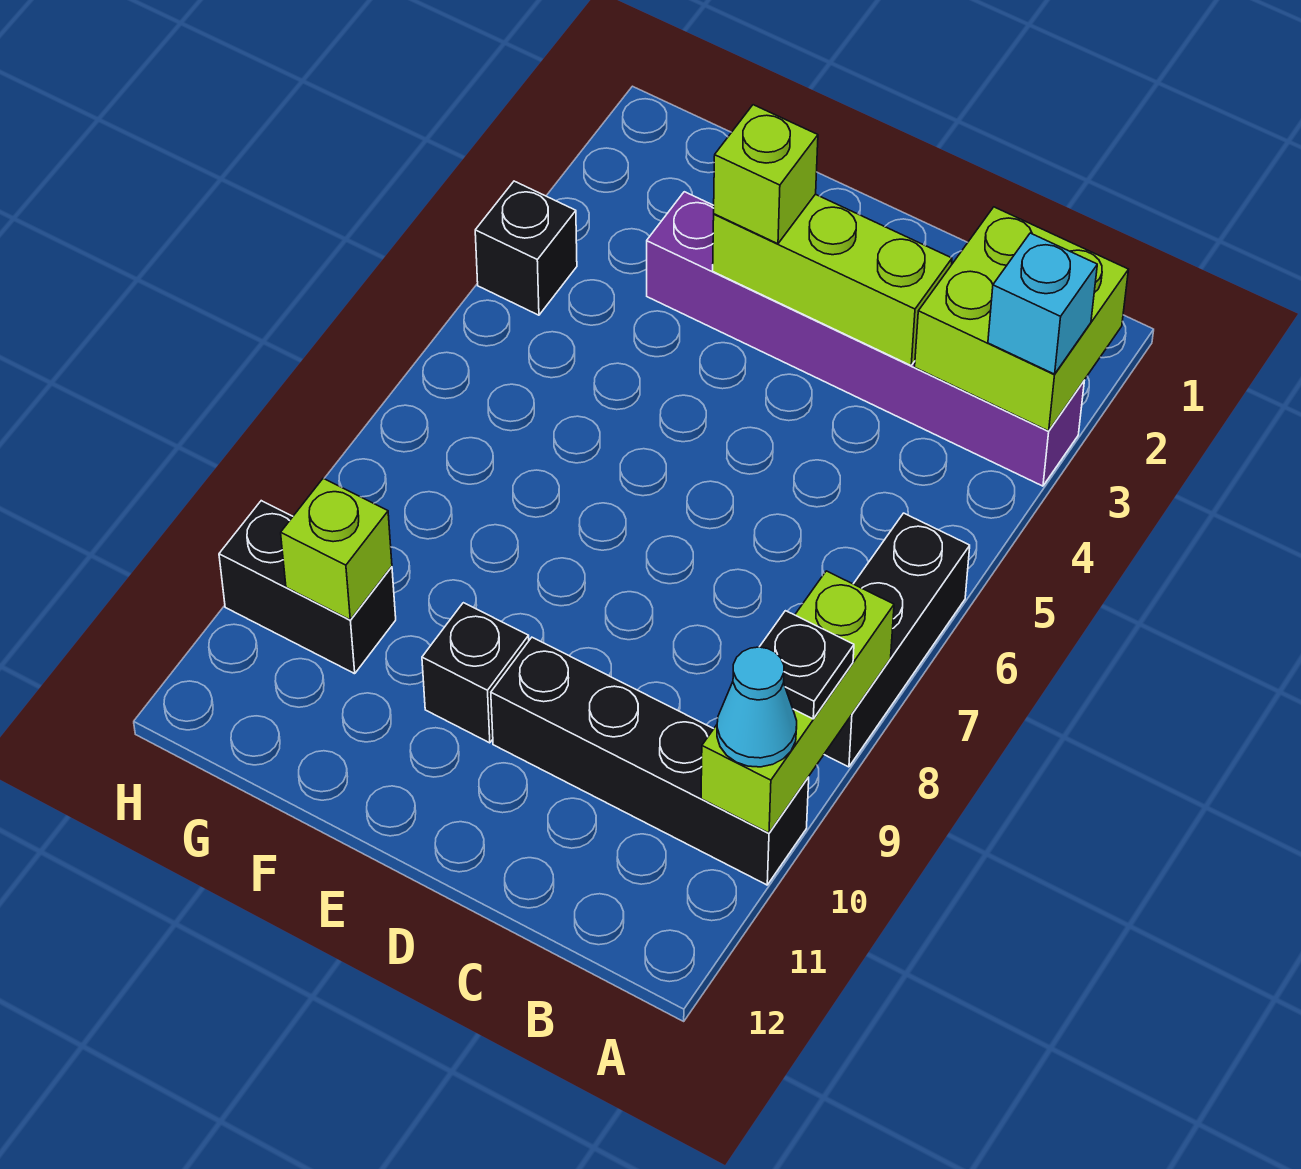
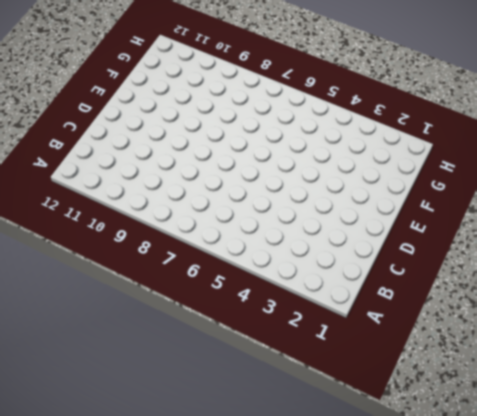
none -> purple brick A3:F3 level 1
none -> black brick A6:A8 level 1
none -> black brick A10:D10 level 1

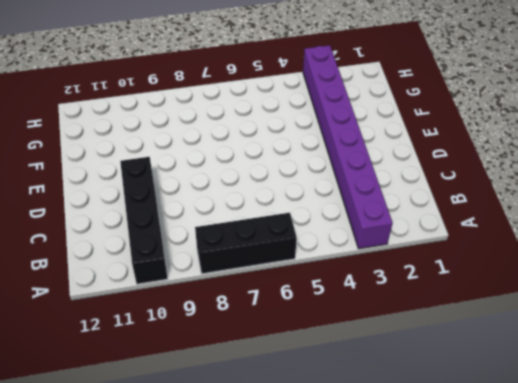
purple brick A3:H3 level 1 -> purple brick A3:F3 level 1
none -> black brick E10 level 1
none -> black brick G10:H10 level 1
none -> black brick H4 level 1

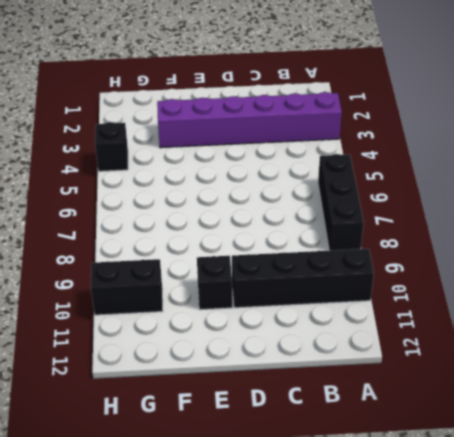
none -> lime brick A2:B3 level 2
none -> lime brick A8:A10 level 2
none -> lime brick C3:E3 level 2

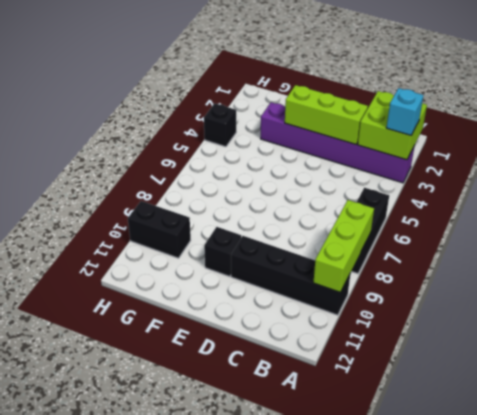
none -> lime brick G10 level 2
none -> black plate A9 level 3
none -> cyan cone A10 level 3

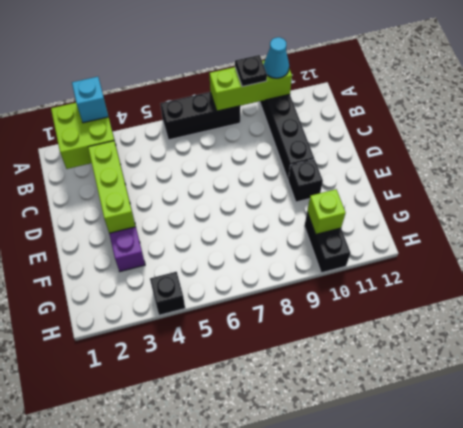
none -> lime brick E3 level 3

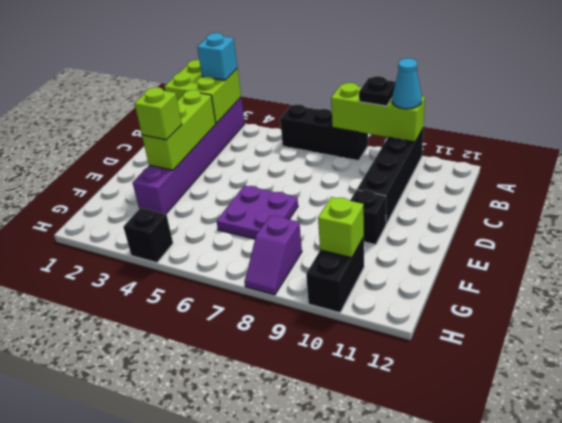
purple plate E6:F7 level 1 -> none
purple slope G8:H8 level 1 top G -> none

